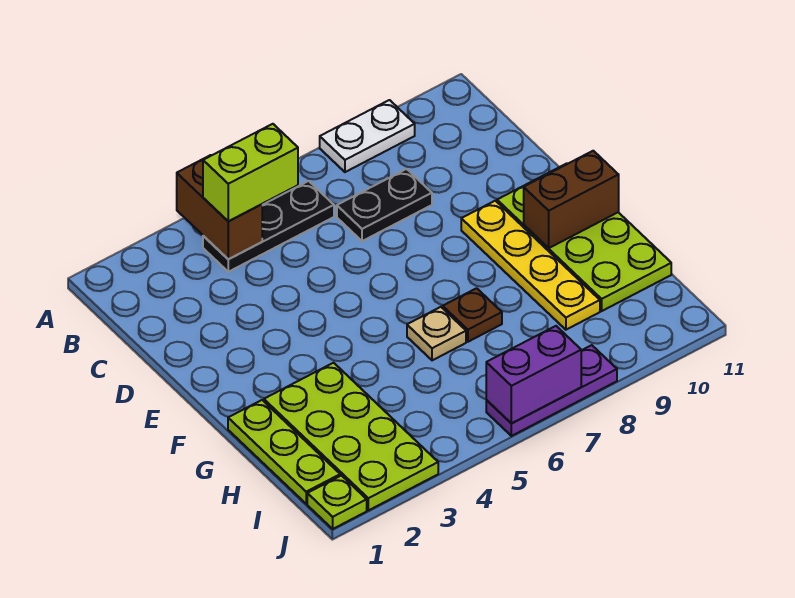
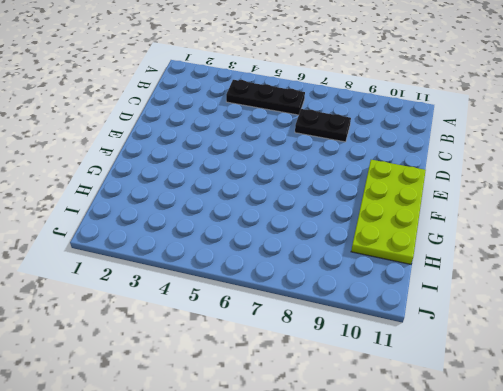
none -> white plate A8:A9 level 1
none -> yellow plate E9:H9 level 1
none -> lime plate G1:I1 level 1

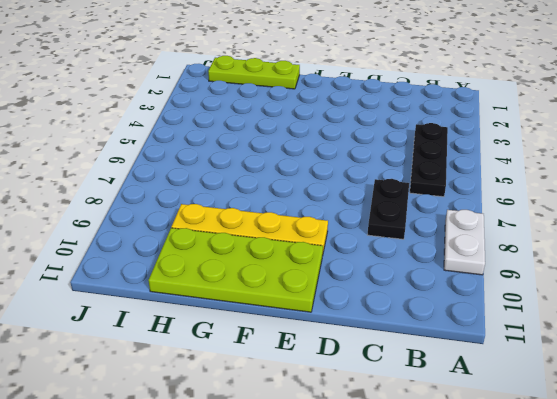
none -> lime plate G2:J3 level 1
none -> tan plate G6 level 1
none -> brown plate G7 level 1

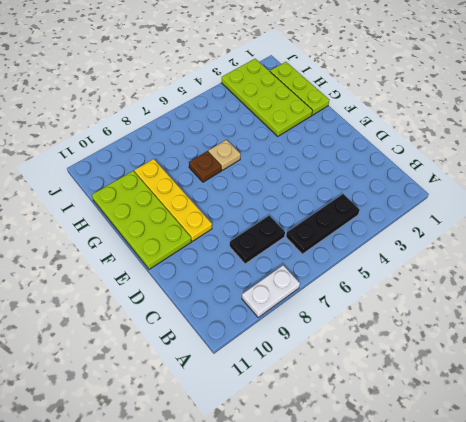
none -> lime plate J1 level 1
none -> purple plate J6:J8 level 1
none -> brown brick A4:B4 level 2

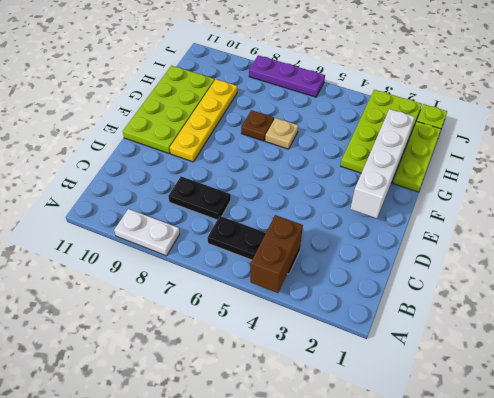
white brick E2:H2 level 2 -> none
none -> brown brick F10:F11 level 2
none -> purple brick J6:J7 level 2
none -> lime brick B4:B5 level 3

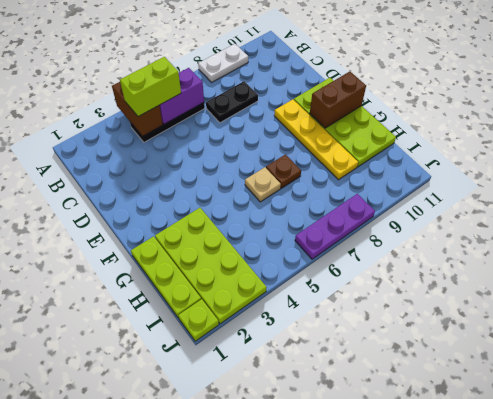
purple brick B5:B6 level 2 -> purple brick J6:J7 level 2

